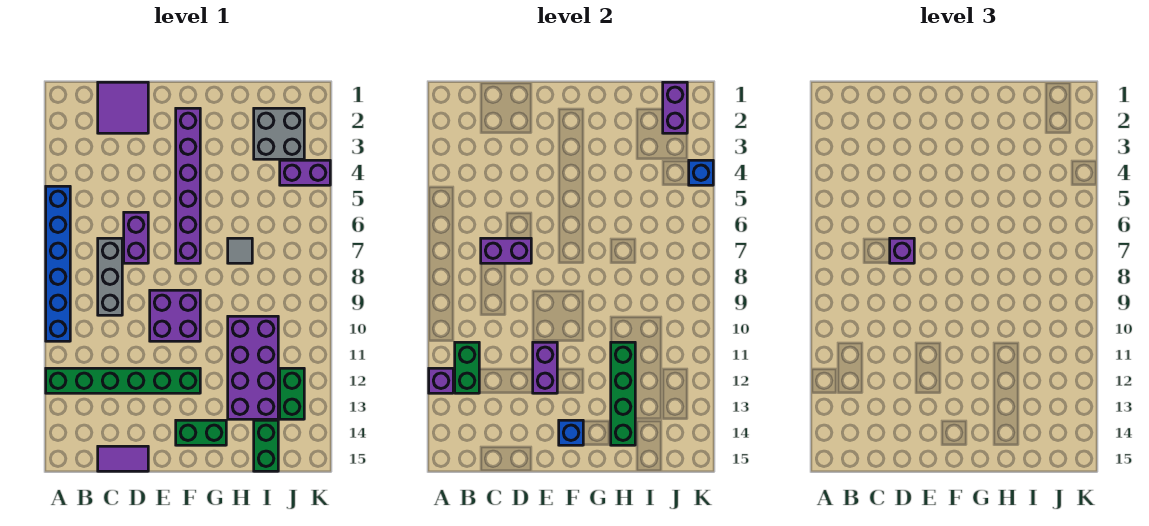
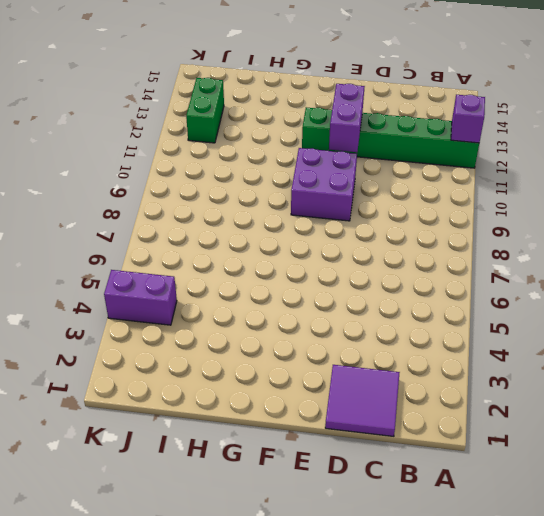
none -> blue brick A5:A10 level 1
none -> grey brick C7:C9 level 1
none -> purple tile C15:D15 level 1

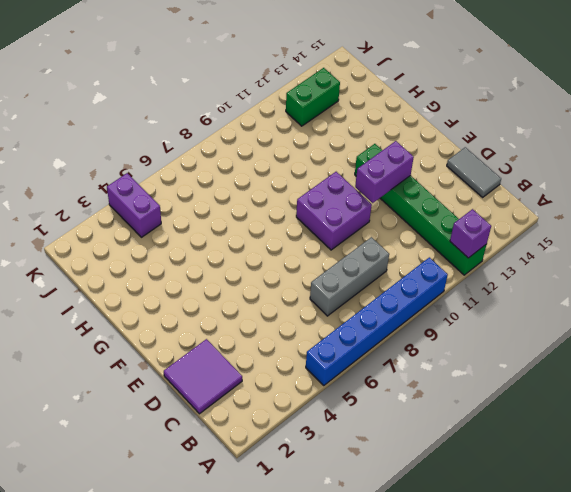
grey tile C15:D15 level 1 -> purple tile C15:D15 level 1
none -> purple brick D6:D7 level 1
none -> purple brick F2:F7 level 1
none -> green brick F14:G14 level 1

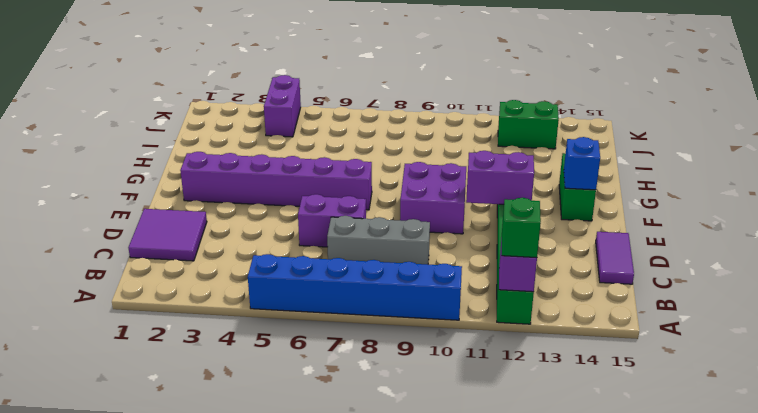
green brick A12 level 3 -> none
none -> grey tile H7 level 1
none -> purple brick H10:I13 level 1
none -> grey brick I2:J3 level 1

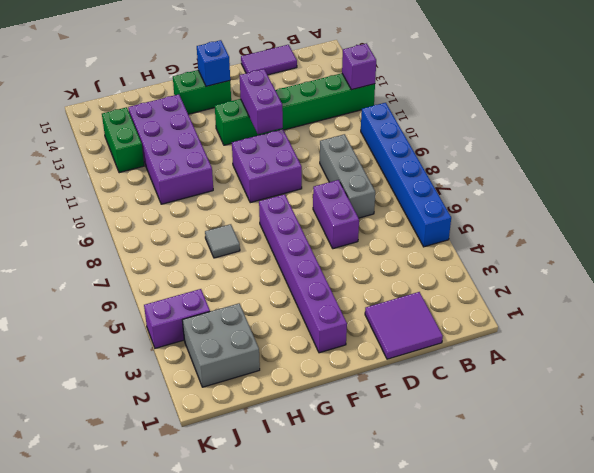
none -> green brick I14:I15 level 1
none -> green brick B11:B12 level 2
none -> purple brick C7:D7 level 2

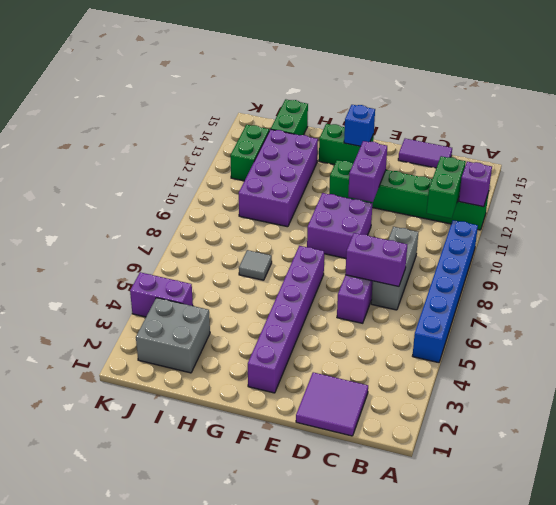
none -> green brick H11:H14 level 2
none -> purple brick J1:J2 level 2
none -> blue brick K4 level 2

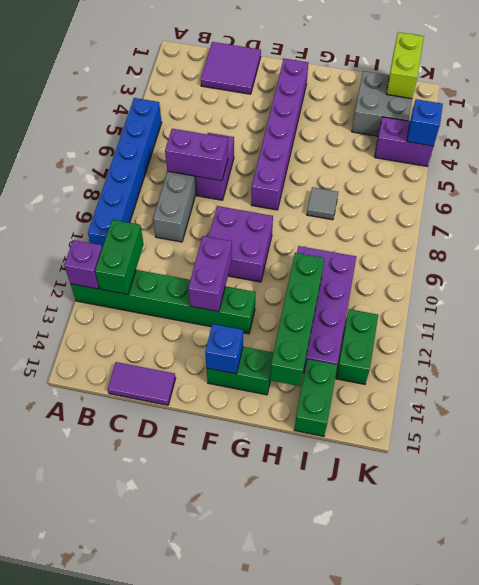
lime brick J1:J2 level 2 -> purple brick J1:J2 level 2
none -> purple brick D7 level 3

